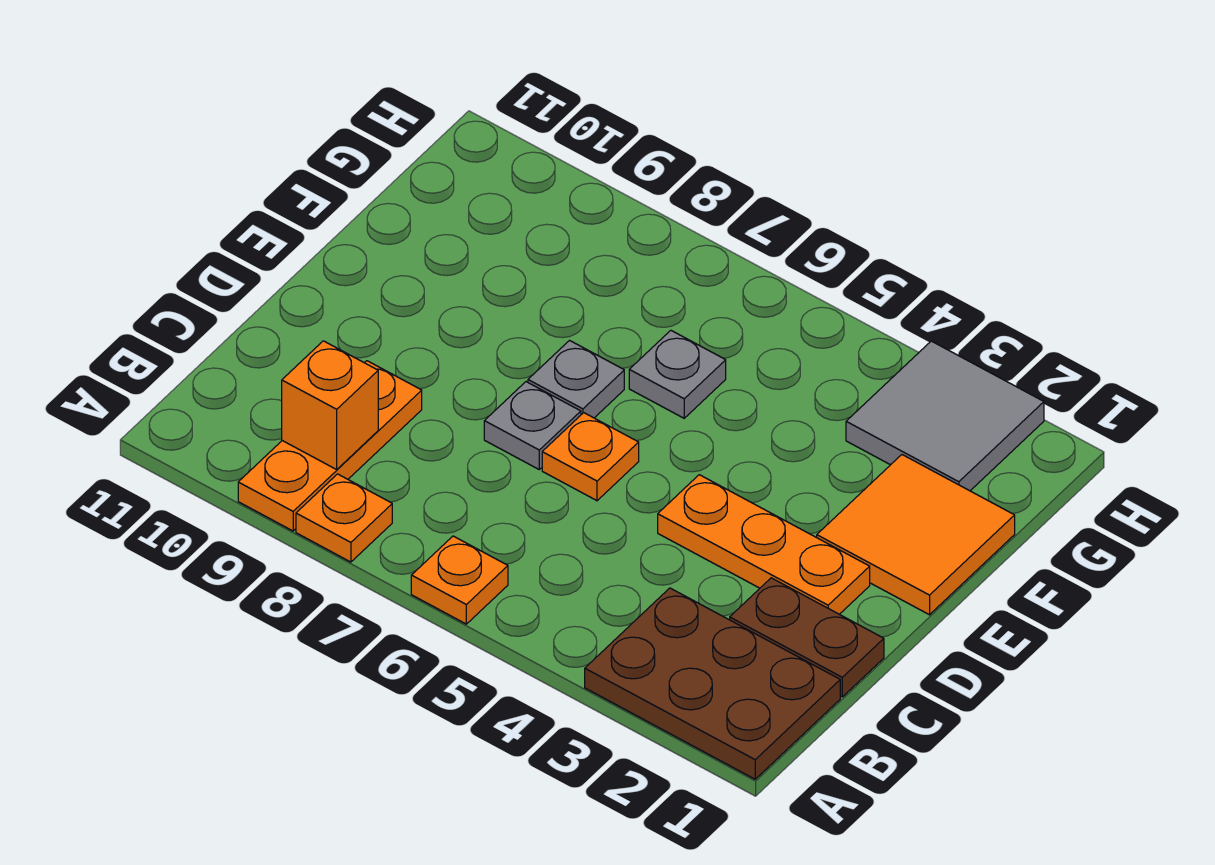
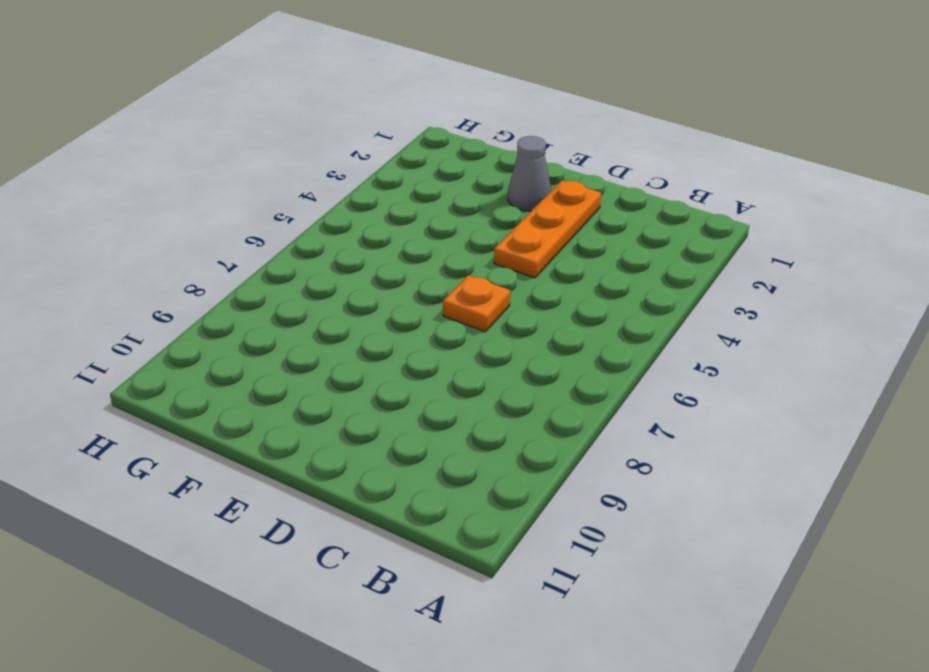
grey cone E2 level 1 -> orange tile E1:F2 level 1
none -> brown plate A1:B3 level 1
none -> orange plate A6 level 1
none -> orange plate A8 level 1

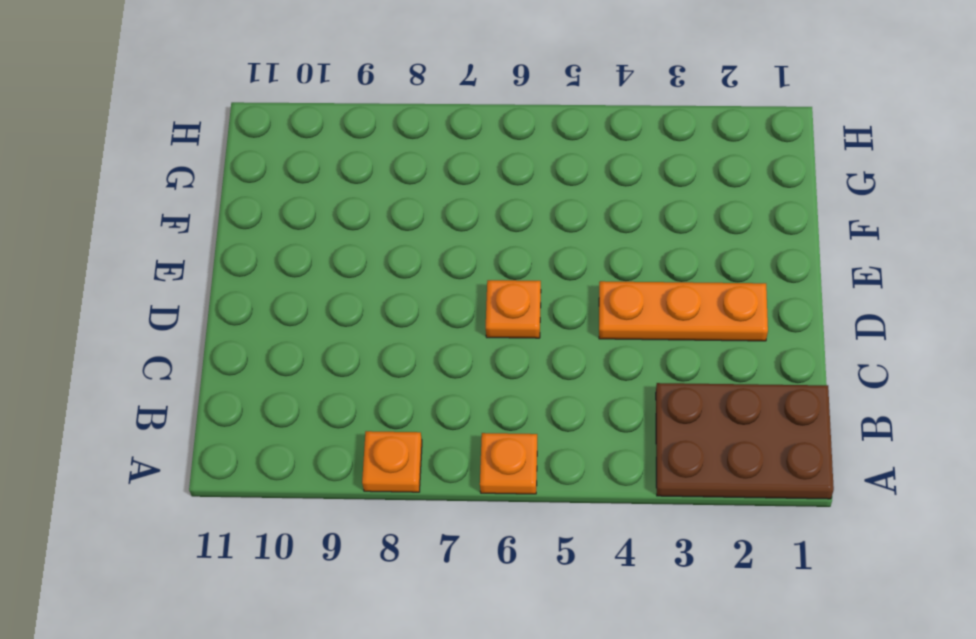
none -> orange plate A9:C9 level 1
none -> brown plate C1:C2 level 1
none -> grey plate D7 level 1

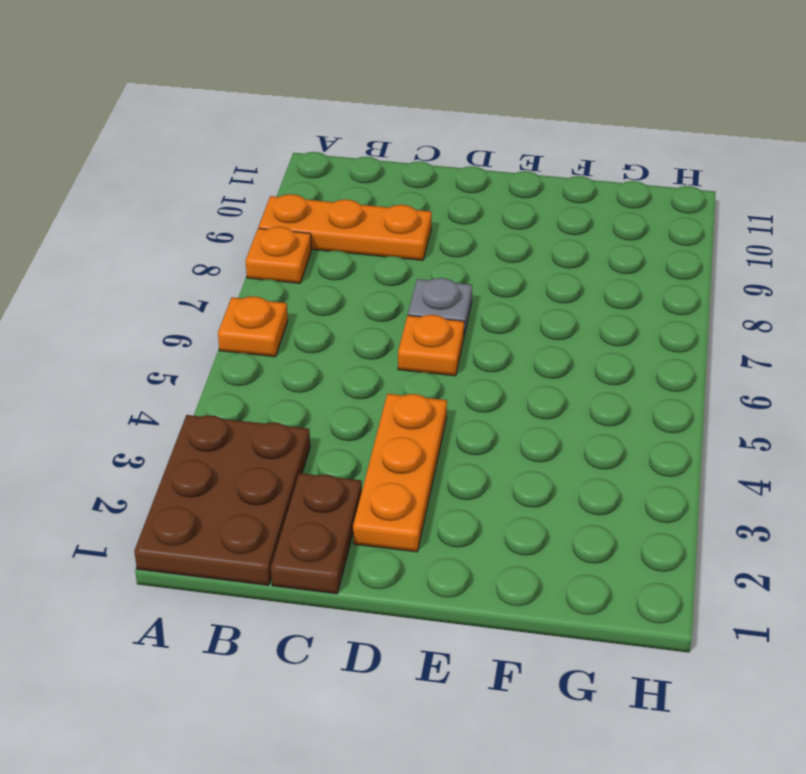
none -> orange tile E1:F2 level 1
none -> grey plate E7 level 1
none -> grey plate F6 level 1

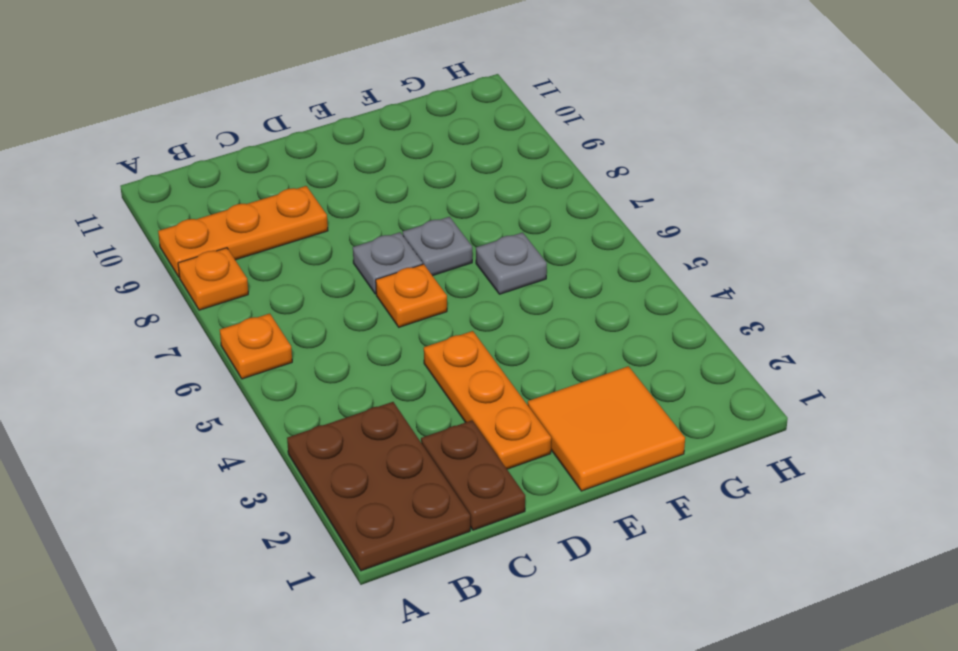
none -> grey tile G2:H3 level 1
none -> orange brick B9 level 2

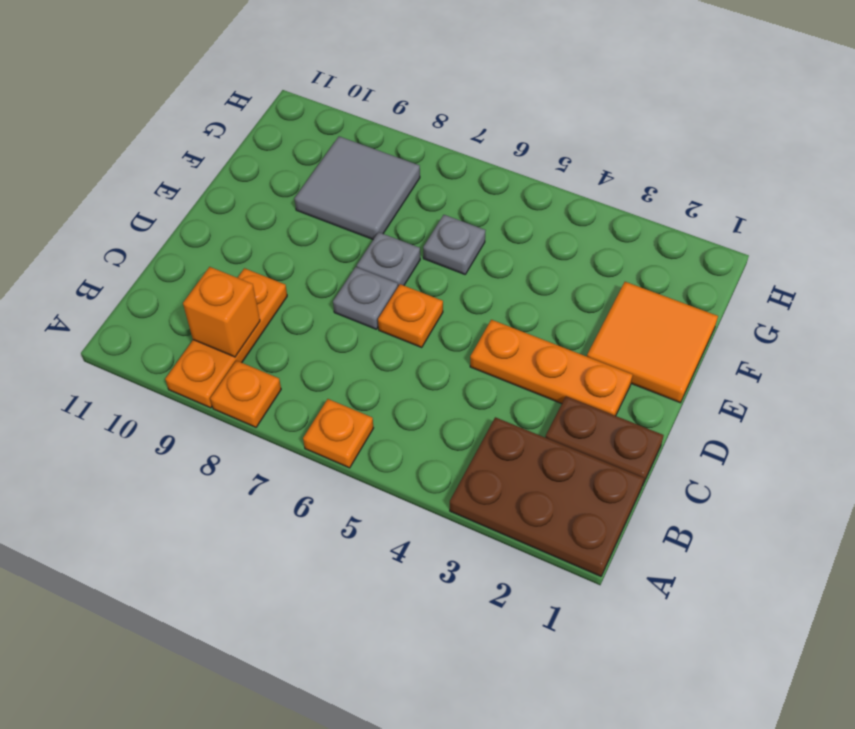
grey tile F8:G9 level 1 -> grey tile G2:H3 level 1

